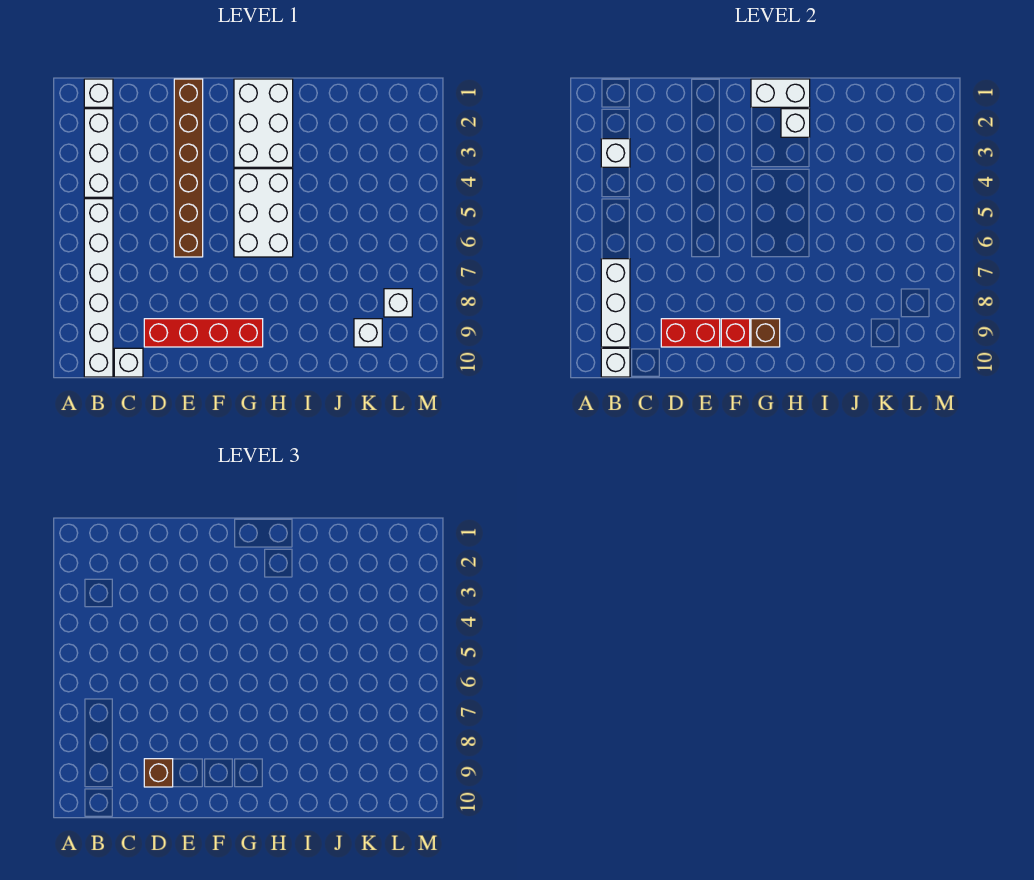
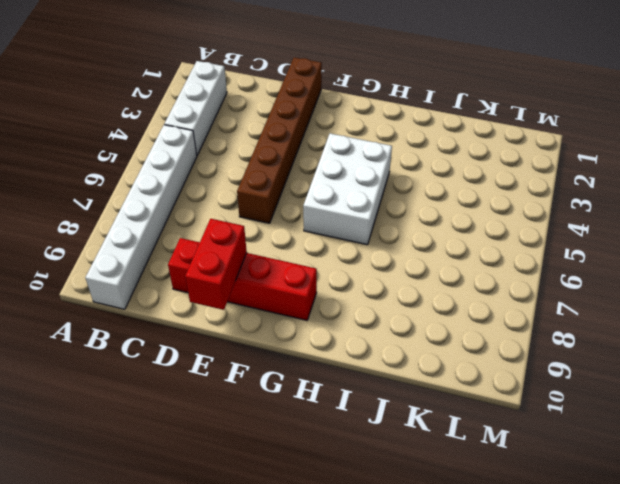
red brick E9:E10 level 2 -> red brick D9:E9 level 2
none -> white brick B1 level 1
none -> white brick C10 level 1
none -> white brick G1:H3 level 1

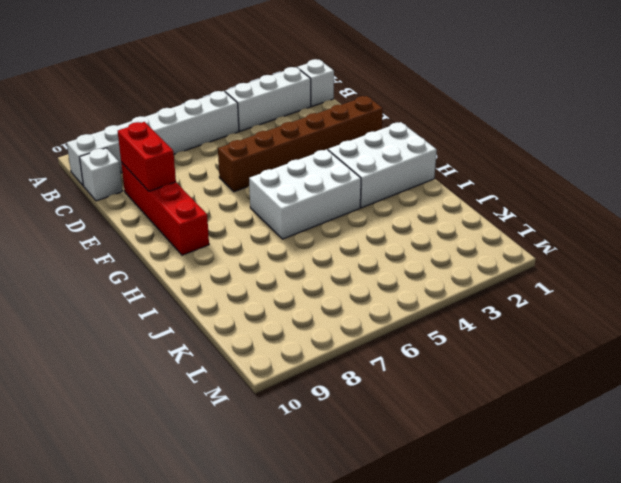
none -> white brick K9 level 1
none -> white brick L8 level 1
none -> white brick B3 level 2

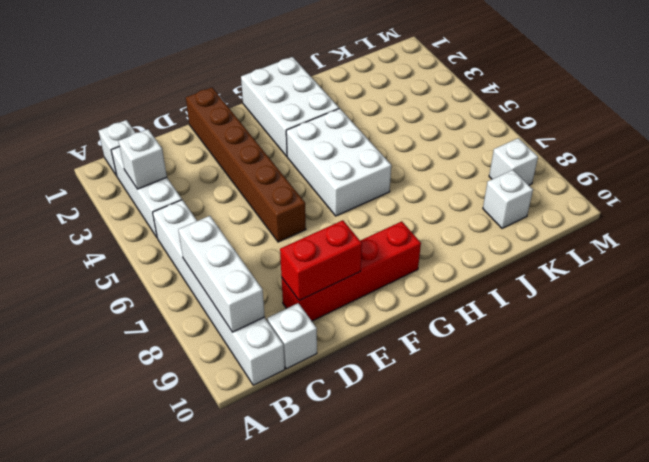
none -> white brick B10 level 2
none -> red brick F9 level 2
none -> white brick G1:H1 level 2

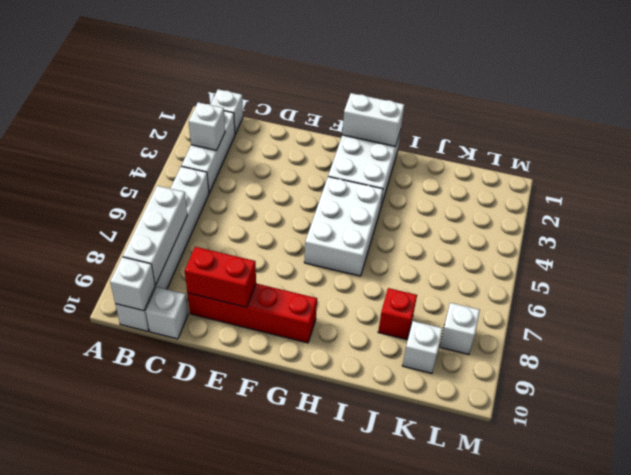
red brick J8 level 1 -> red brick F9 level 2
none -> brown brick E1:E6 level 1
none -> brown brick G9 level 2
none -> white brick H2 level 2

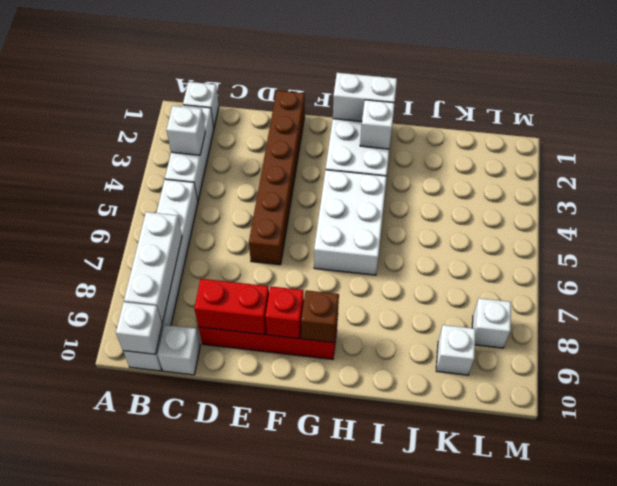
none -> brown brick D9 level 3

